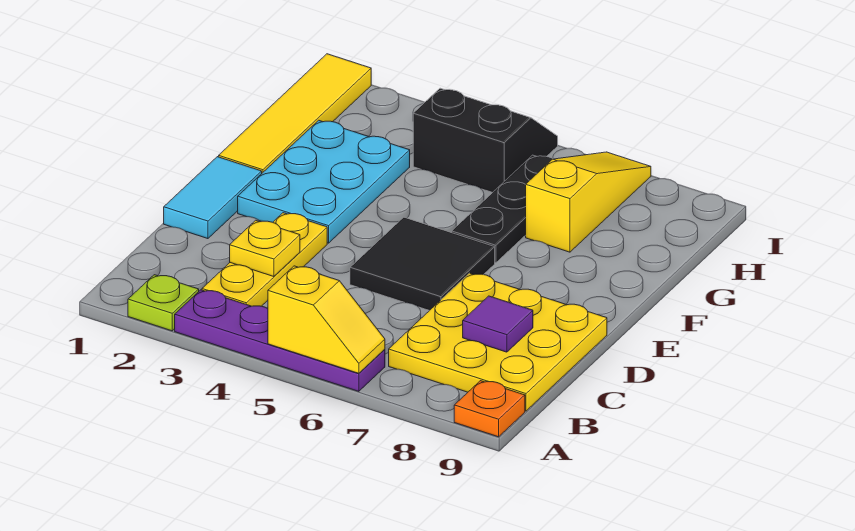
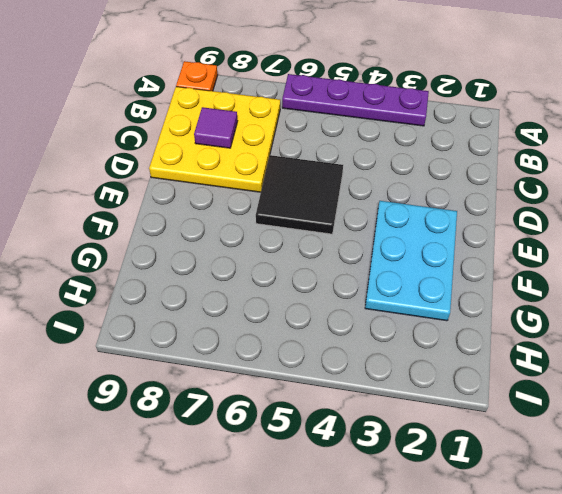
none -> lime plate A2 level 1
none -> yellow plate B3:D3 level 1
none -> cyan tile D1:E1 level 1

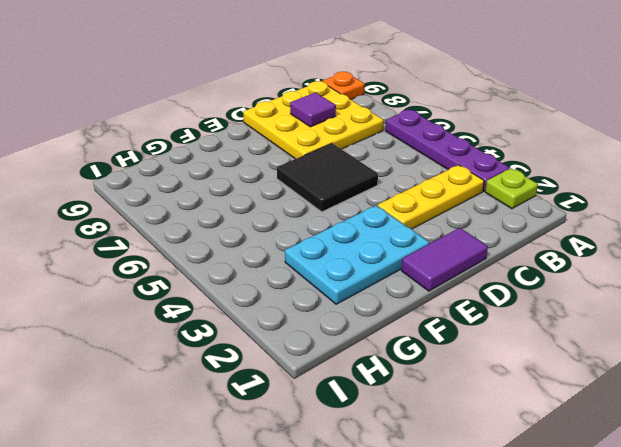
purple tile D1:E1 level 1 -> cyan tile D1:E1 level 1
none -> yellow tile F1:I1 level 1
none -> black plate F6:H6 level 1
none -> yellow slope G7:I7 level 1 top G

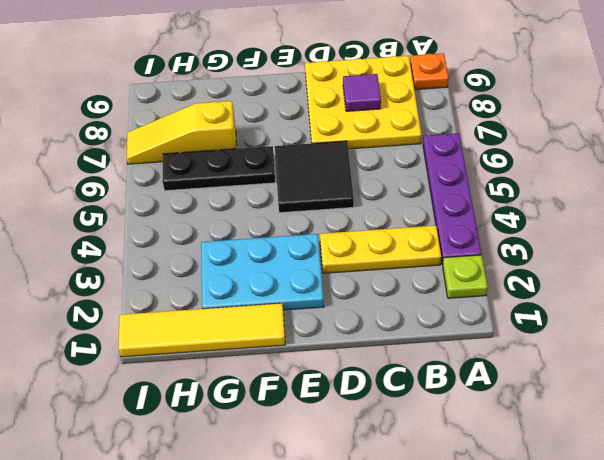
none -> cyan tile D1:E1 level 1
none -> black slope H4:I5 level 1 top H
none -> yellow slope A5:A6 level 2 top 5

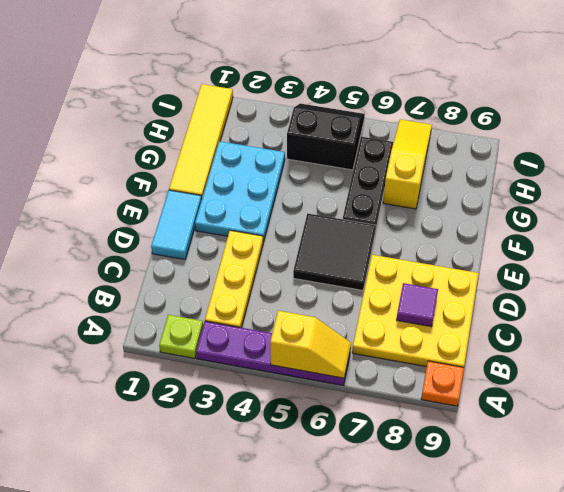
none -> yellow plate C3 level 2

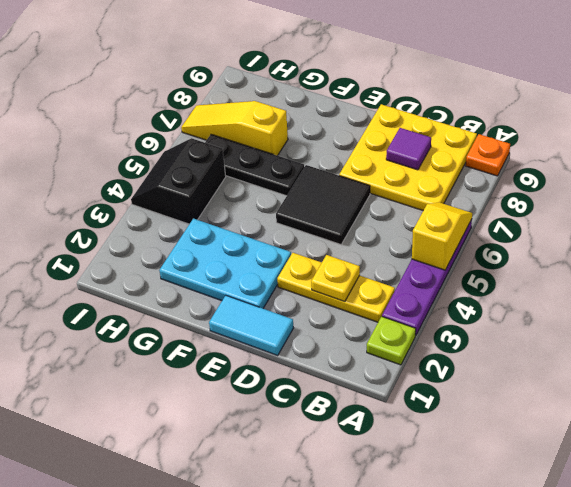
none -> yellow tile F1:I1 level 1

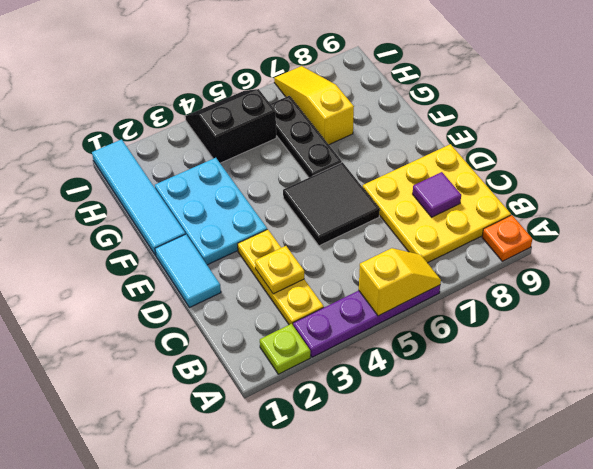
cyan tile F1:I1 level 1 -> yellow tile F1:I1 level 1

